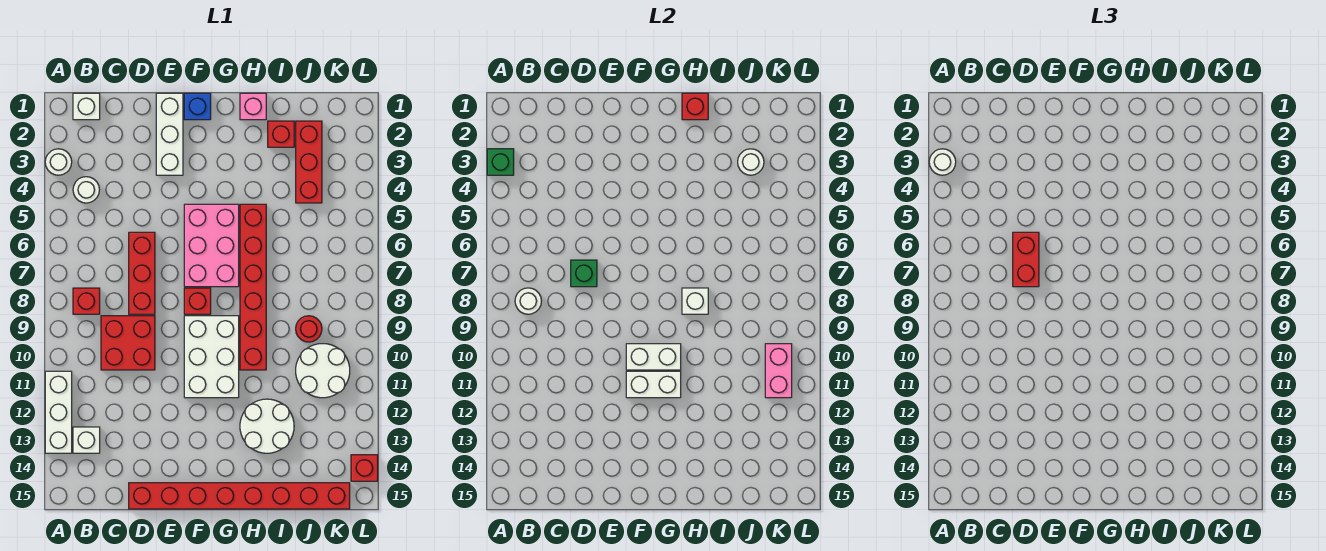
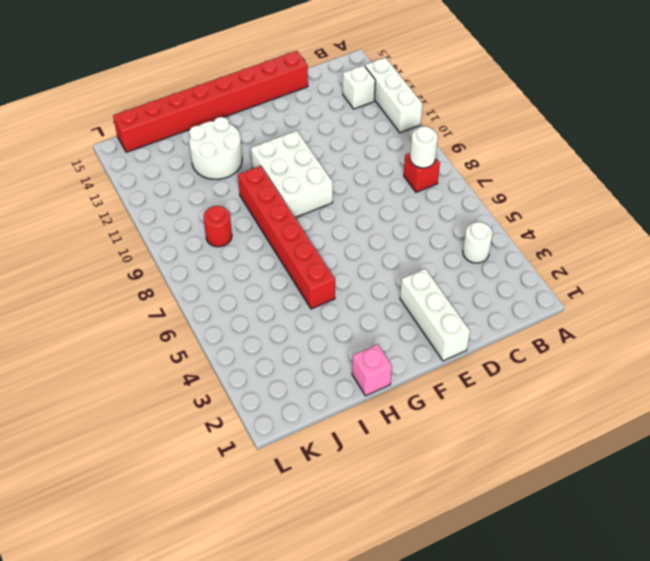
none -> white round brick A3 level 1
none -> white brick B1 level 1
none -> red brick C9:D10 level 1
none -> red brick D6:D8 level 1

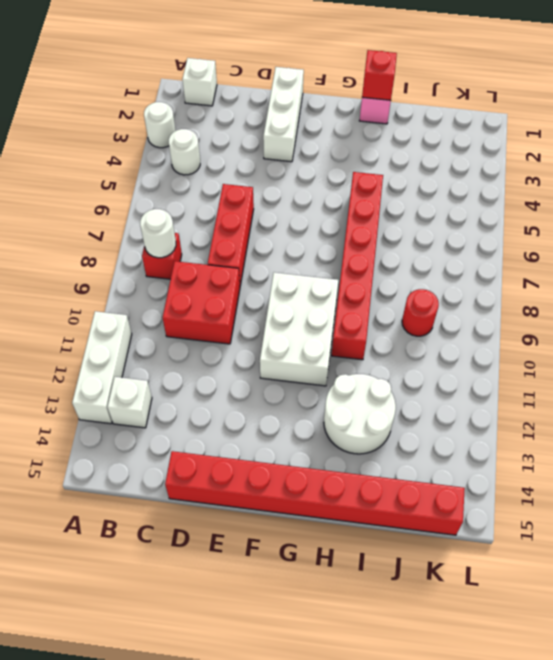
none -> blue brick F1 level 1
none -> pink brick F5:G7 level 1
none -> red brick F8 level 1
none -> red brick I2 level 1

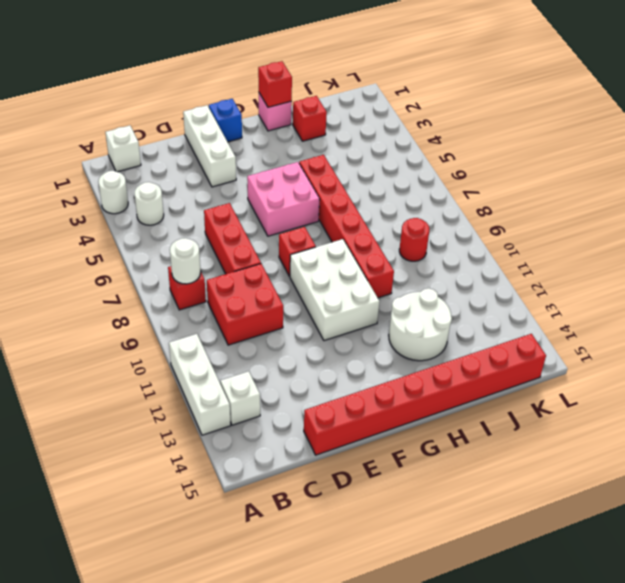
pink brick F5:G6 level 1 -> pink brick F5:G7 level 1
none -> red brick J2:J4 level 1
none -> white round brick J10:K11 level 1
none -> red brick L14 level 1
none -> green brick A3 level 2

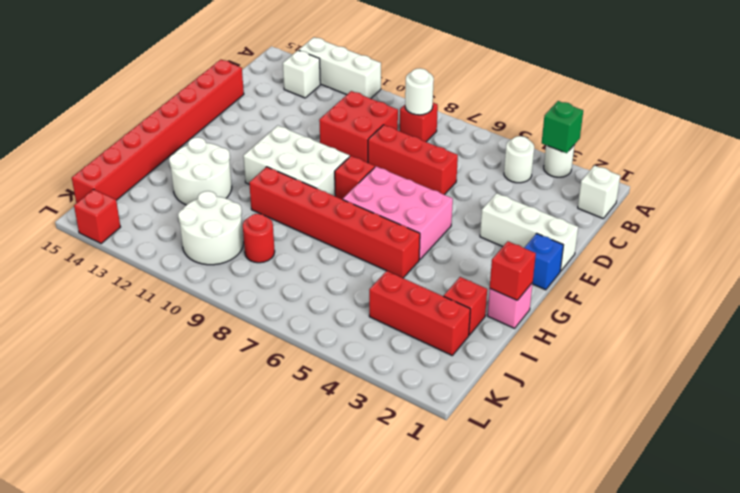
none -> green brick D7 level 2
none -> white brick F10:G10 level 2
none -> white brick F11:G11 level 2
none -> white brick H8 level 2

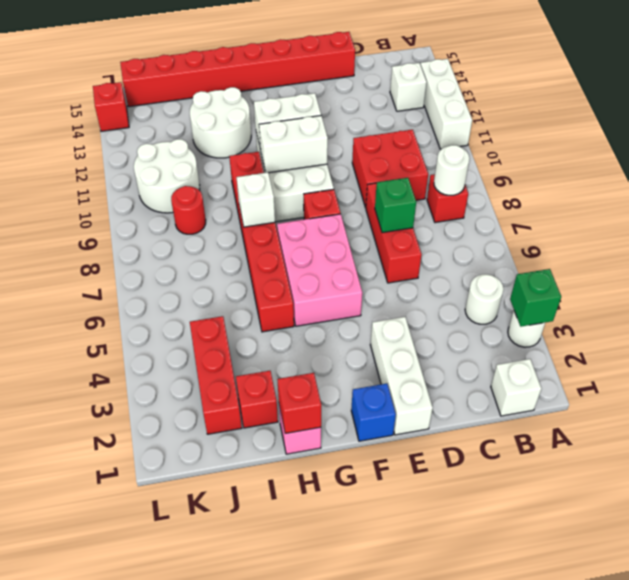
none -> white round brick J3 level 2
none -> pink brick K10:K11 level 2
none -> white round brick A3 level 3
none -> red brick D6:D7 level 3

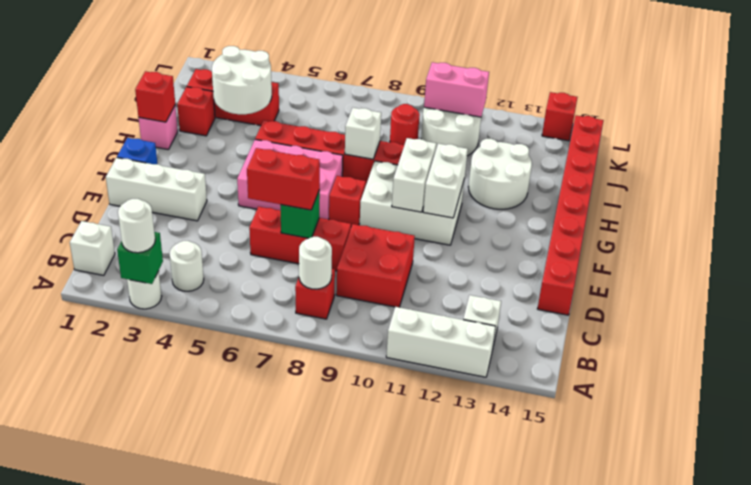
white round brick I3:J4 level 2 -> white round brick J3 level 2

